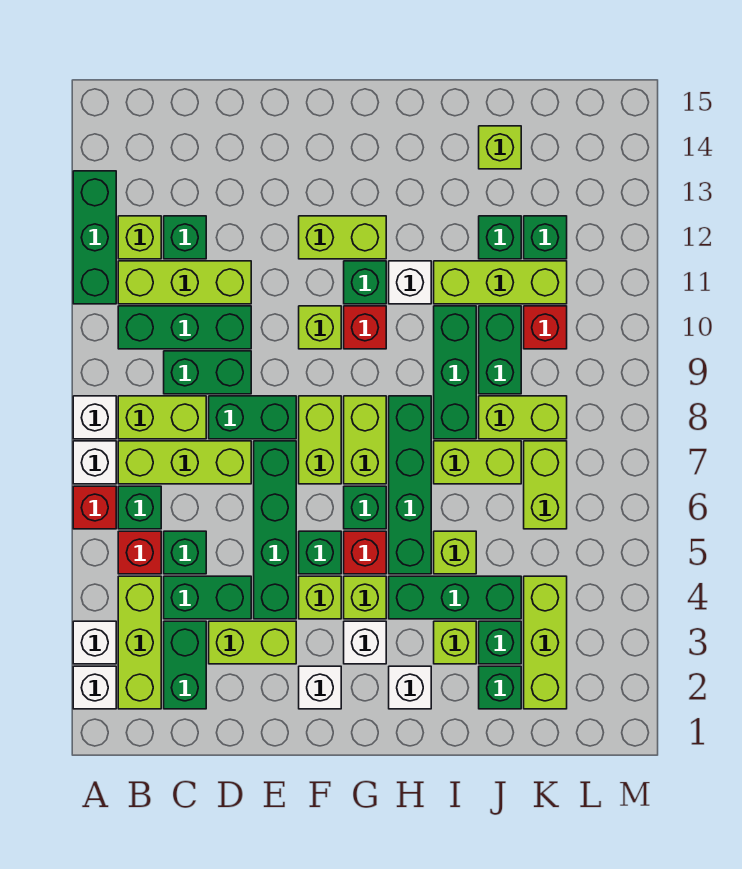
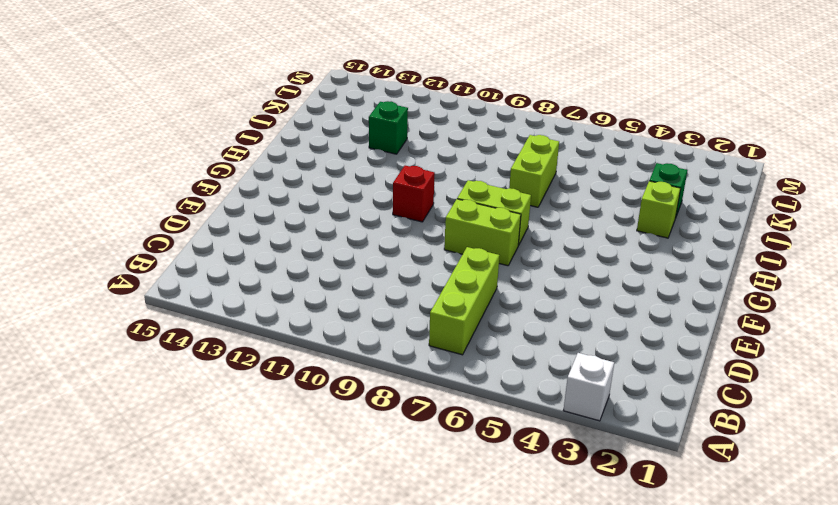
none -> white brick A2 level 1
none -> red brick A6 level 1
none -> white brick A7 level 1
none -> white brick A8 level 1

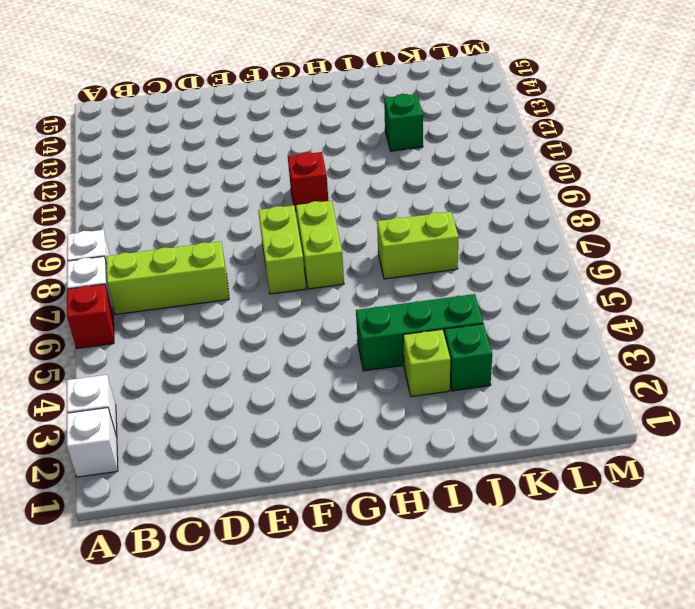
none -> green brick A11:A13 level 1
none -> lime brick B2:B4 level 1
none -> red brick B5 level 1
none -> green brick B6 level 1

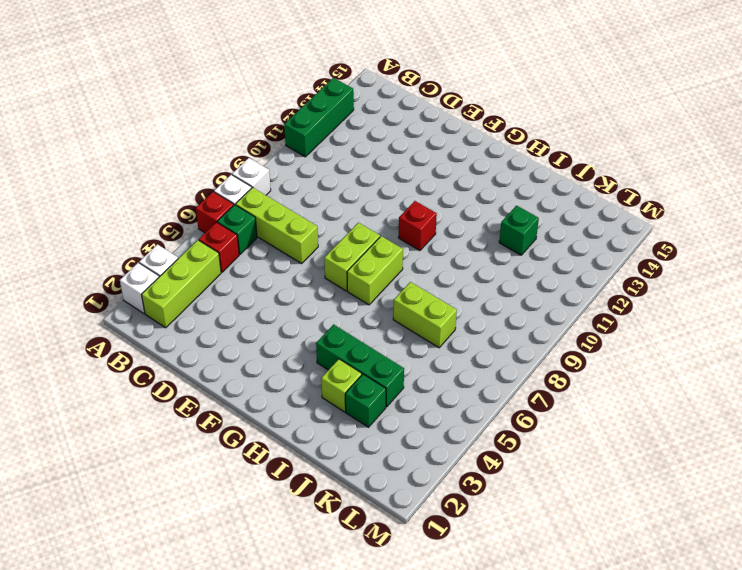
none -> lime brick B8:C8 level 1
none -> green brick B10:D10 level 1
none -> lime brick B11:D11 level 1
none -> lime brick B12 level 1

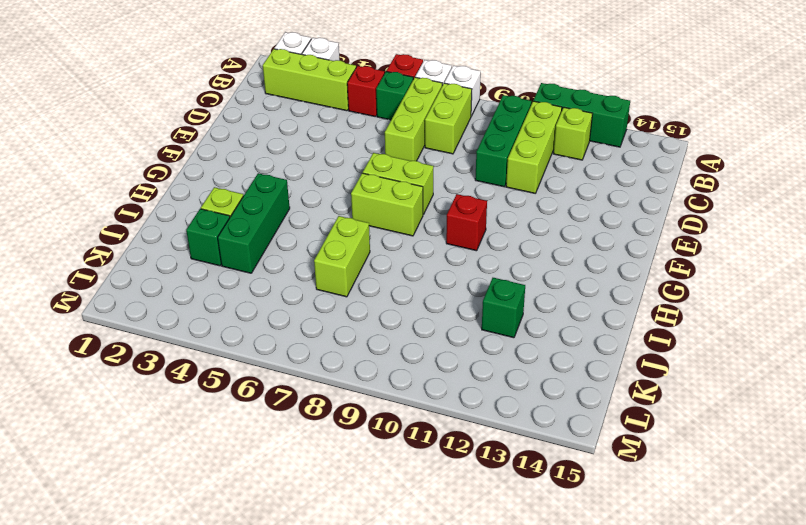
none -> green brick C2:C3 level 1
none -> green brick C4:D4 level 1
none -> green brick C5 level 1
none -> green brick C9:D9 level 1

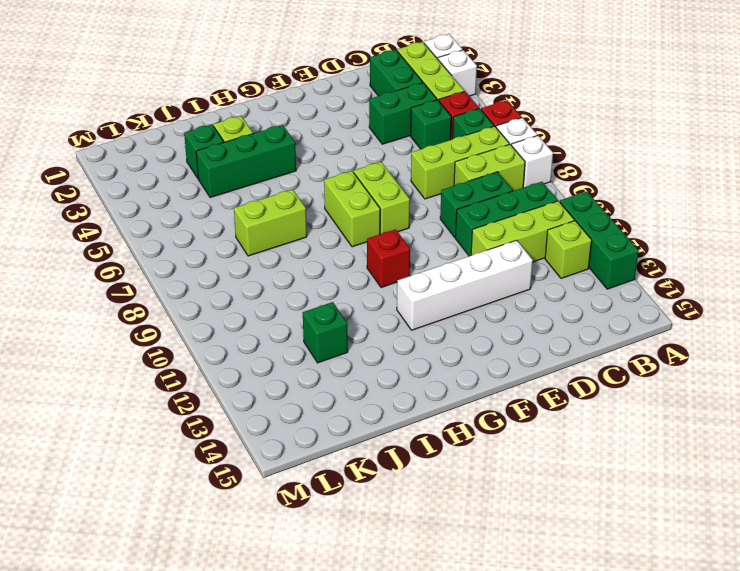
white brick D12:G12 level 1 -> lime brick F12:G12 level 1
none -> green brick C12 level 1
none -> lime brick D3:E3 level 1
none -> green brick D8:E8 level 1
none -> green brick E4:E7 level 1

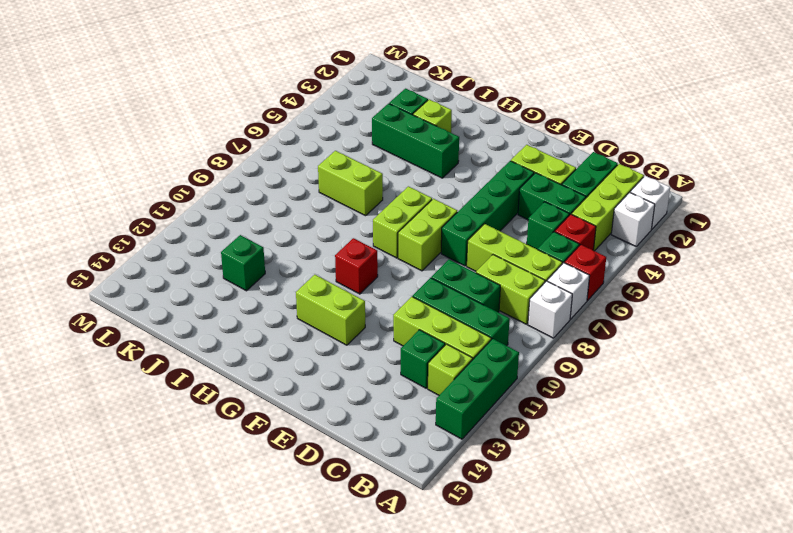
none -> green brick D8:E8 level 1
none -> white brick F2 level 1
none -> lime brick F4 level 1
none -> green brick F5 level 1

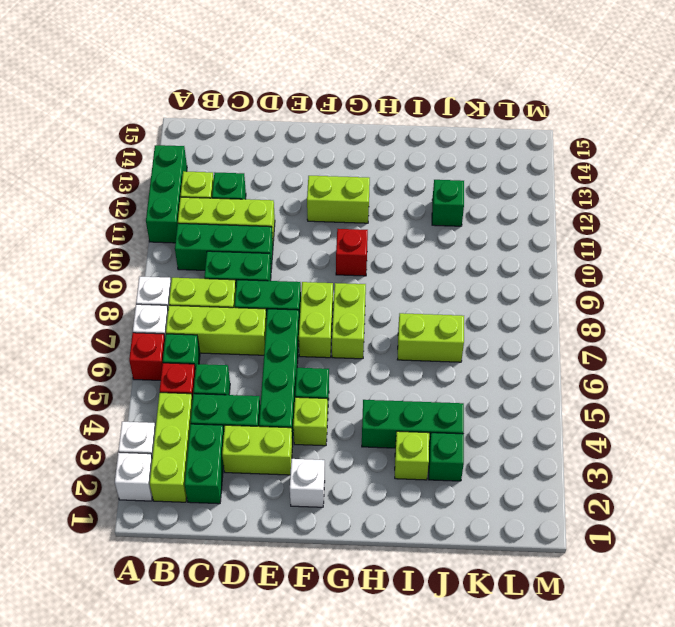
none -> lime brick F10 level 1
none -> white brick G3 level 1
none -> lime brick G4 level 1
none -> red brick G5 level 1

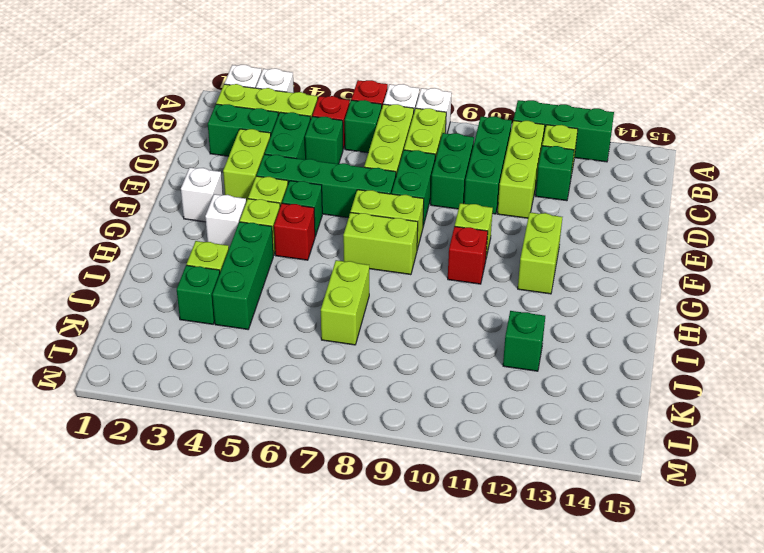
none -> green brick G6 level 1
none -> green brick G11 level 1
none -> white brick H2 level 1
none -> green brick H5:H8 level 1

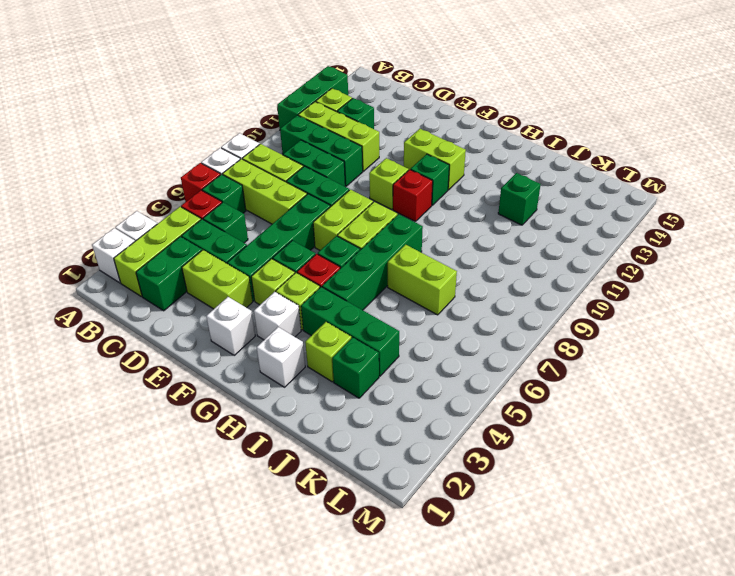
none -> white brick H11 level 1
none -> lime brick I5 level 1
none -> green brick I8:I10 level 1
none -> lime brick I11:K11 level 1

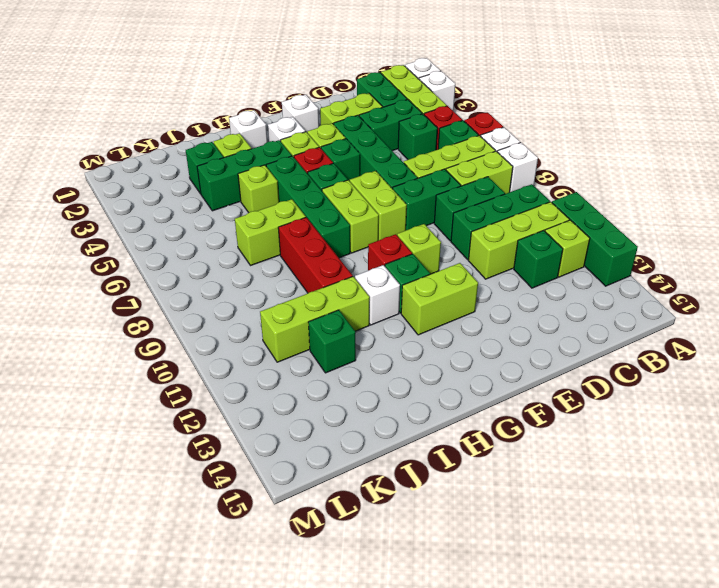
red brick I8:I10 level 1 -> green brick I8:I10 level 1
none -> green brick J2 level 1
none -> lime brick J8:K8 level 1
none -> green brick J9:J10 level 1
none -> lime brick J14 level 1

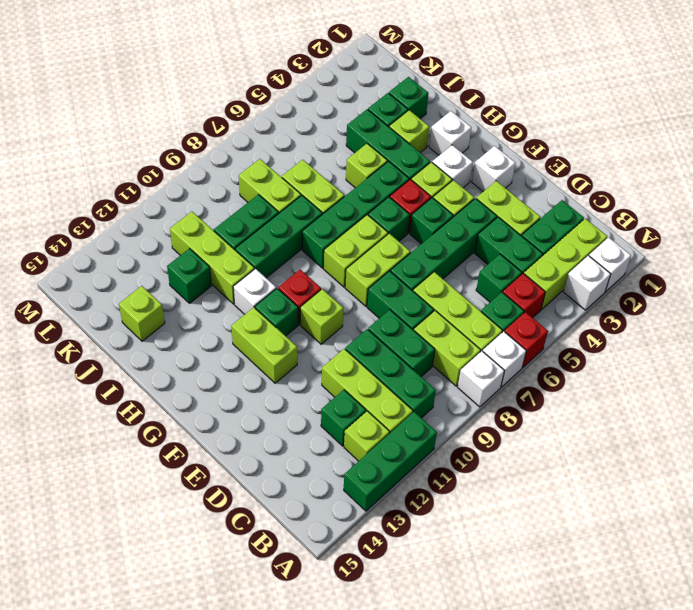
none -> lime brick K2:K4 level 1
none -> lime brick K6:K7 level 1
none -> red brick K10 level 1
none -> green brick K12 level 1

